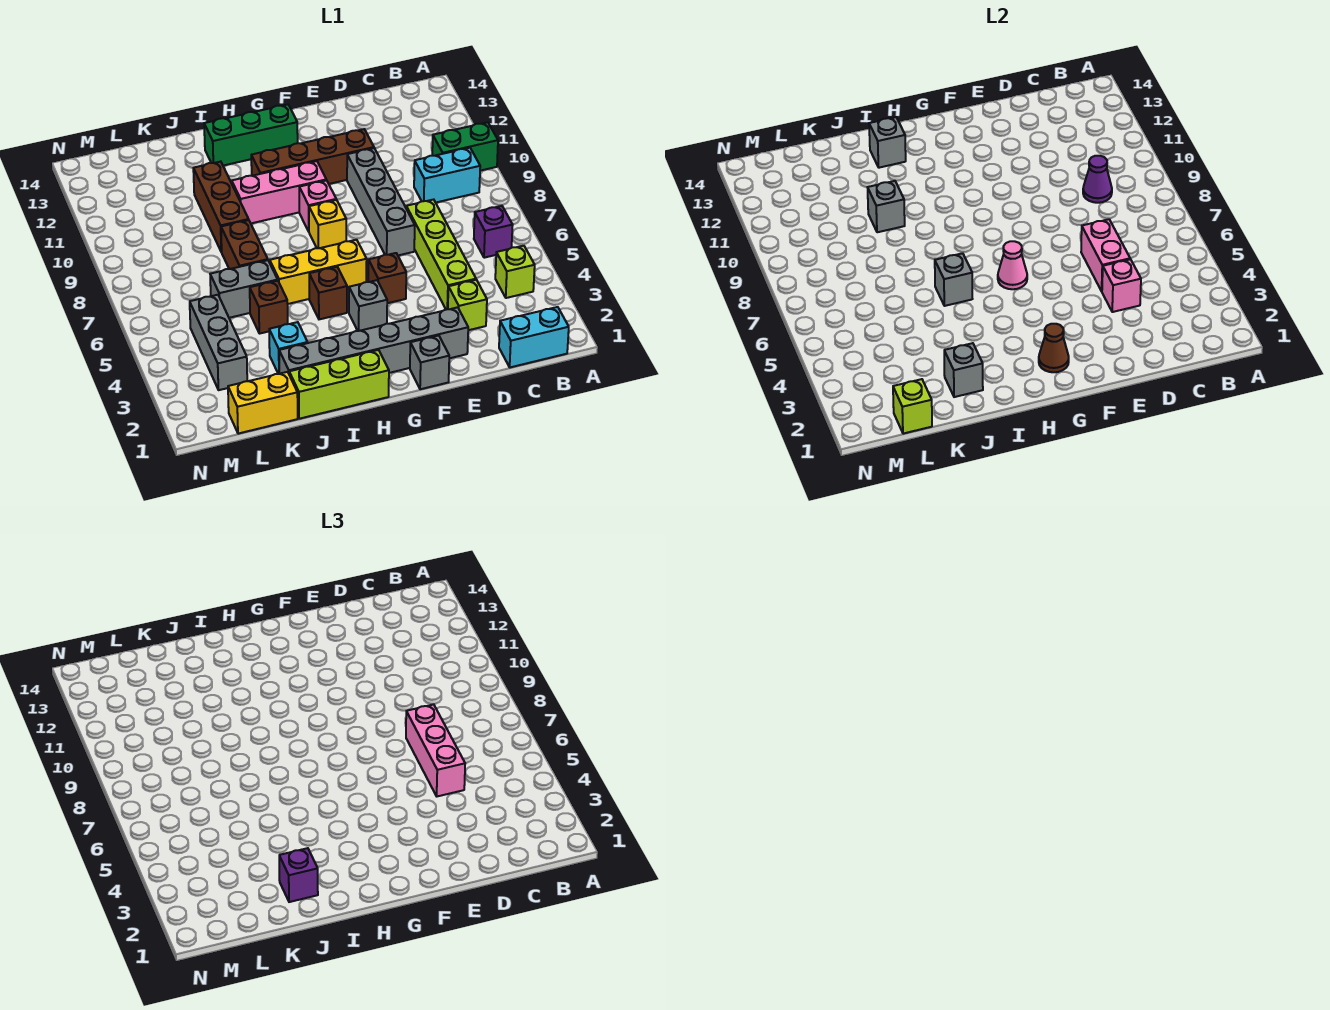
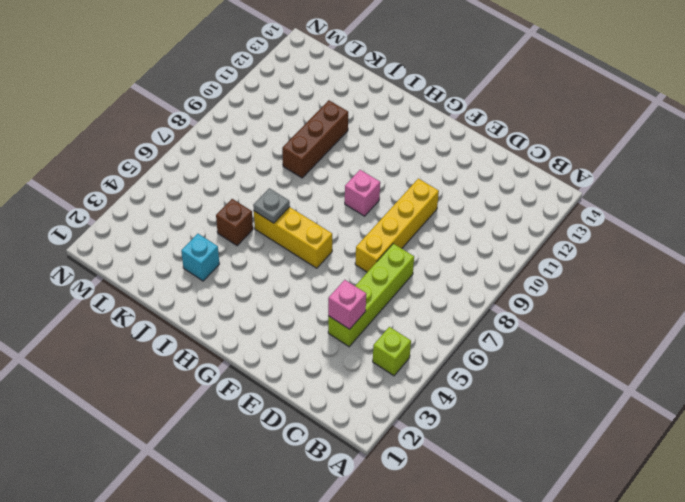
yellow brick E7:E10 level 1 -> grey brick E7:E10 level 1
grey plate I6 level 2 -> grey brick I6 level 2
none -> green brick A10:B10 level 1
none -> cyan brick B1:C1 level 1
none -> purple brick B6 level 1
none -> cyan brick B9:C9 level 1

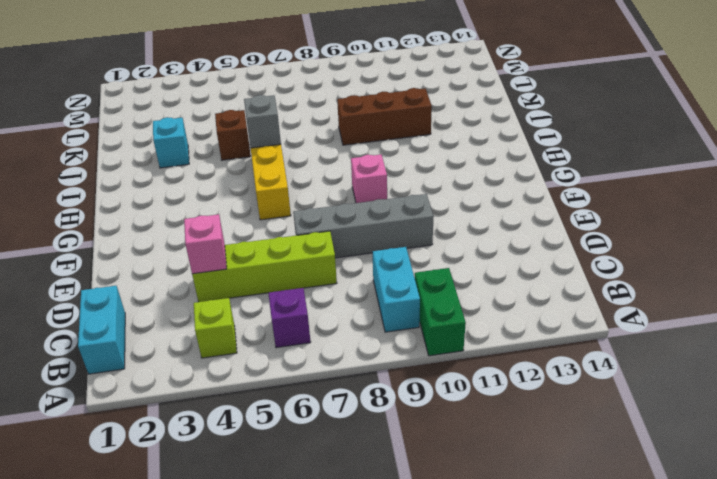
none -> lime brick D3 level 1
none -> grey brick E2:J2 level 1
none -> brown brick E11:H11 level 1
none -> grey brick F1 level 1

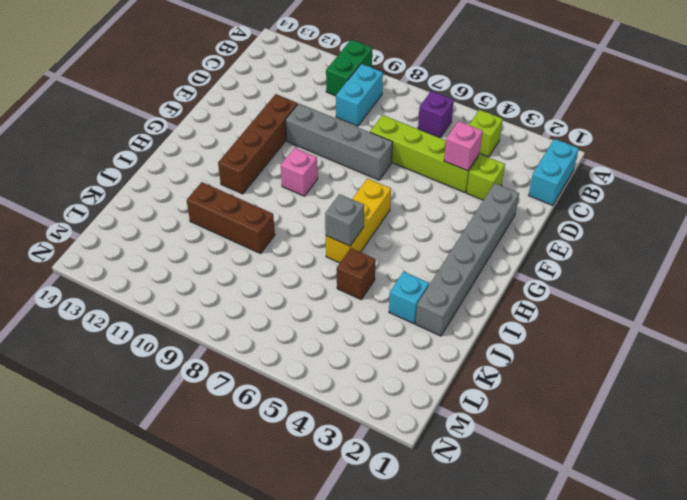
none -> grey brick F1 level 1
none -> brown brick F5 level 1
none -> grey brick G4 level 1
none -> yellow brick G8 level 1

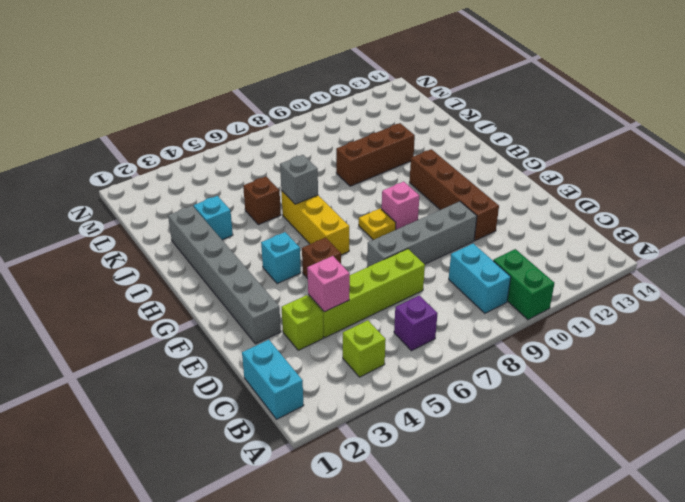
cyan brick G4 level 1 -> grey brick G4 level 1
yellow plate G8 level 1 -> yellow brick G8 level 1
none -> grey brick F1 level 1
none -> pink brick G10:I10 level 1
none -> green brick G13:I13 level 1
none -> lime brick H1:J1 level 1

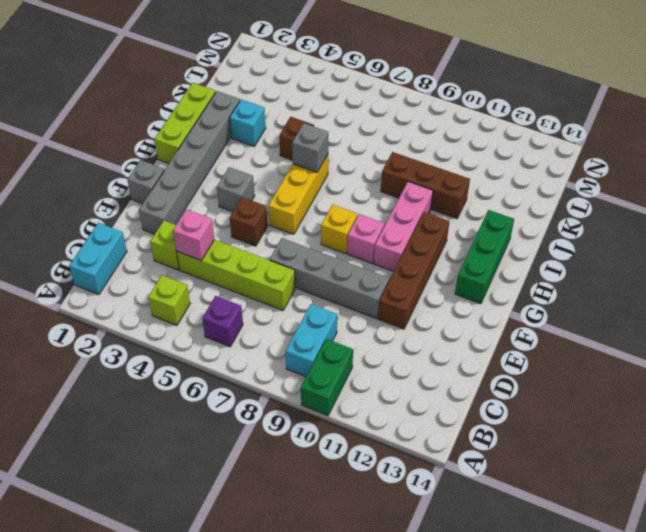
none -> brown brick H5 level 1
none -> grey brick J6:K6 level 1
none -> brown brick J7:J8 level 1
none -> yellow brick K1:L1 level 1

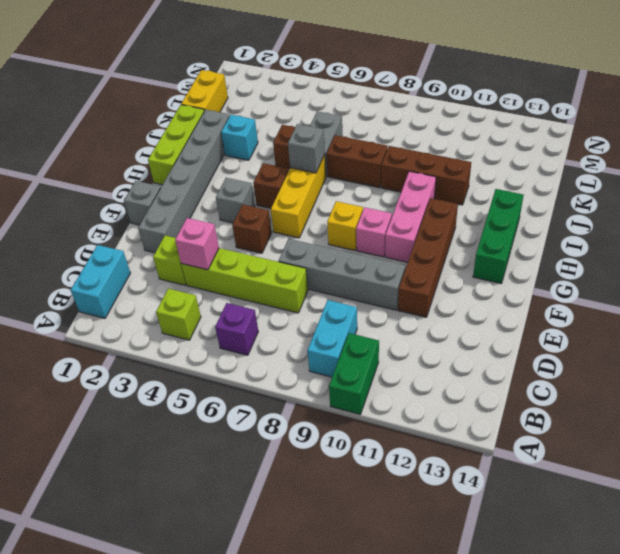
none -> grey brick L3:L5 level 1
none -> purple cone C9 level 2
none -> pink brick D5:D6 level 2
none -> brown cone G2 level 2

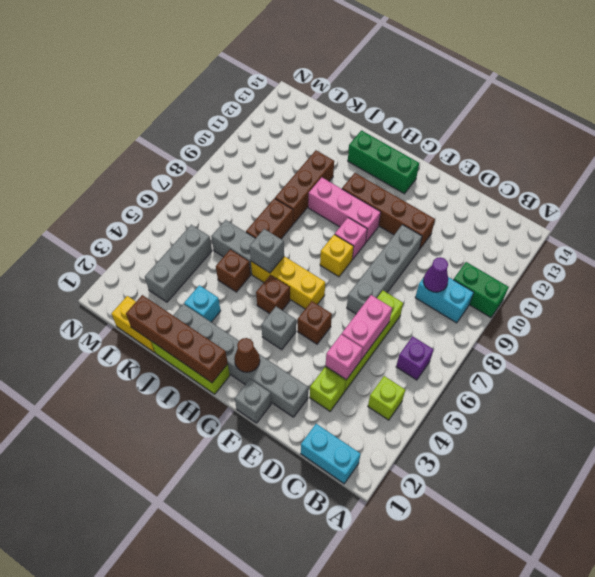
brown brick H1:K1 level 2 -> none
none -> pink cone G6 level 2
none -> grey brick I13 level 2
none -> grey brick J2 level 2
none -> grey brick J10 level 2

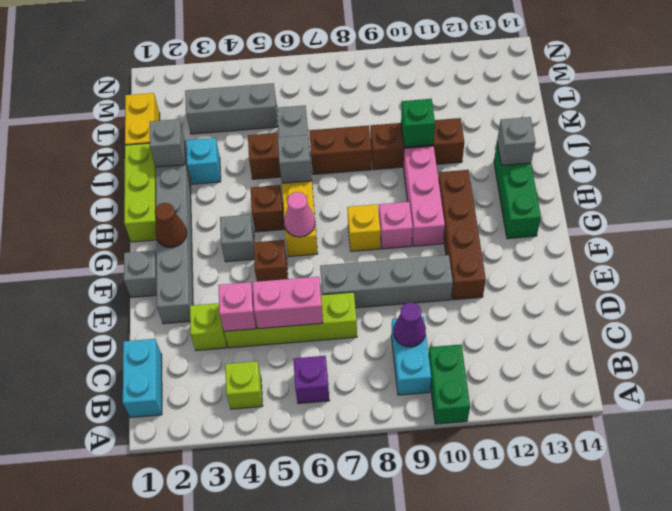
green brick J10 level 2 -> grey brick J10 level 2
none -> lime brick L1 level 2
none -> pink brick D5:D7 level 3
none -> purple brick J2 level 3

